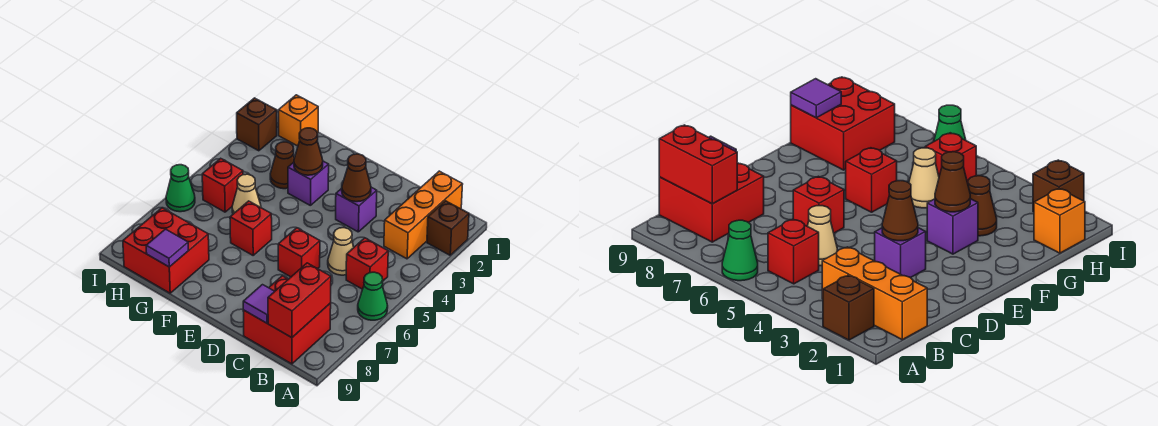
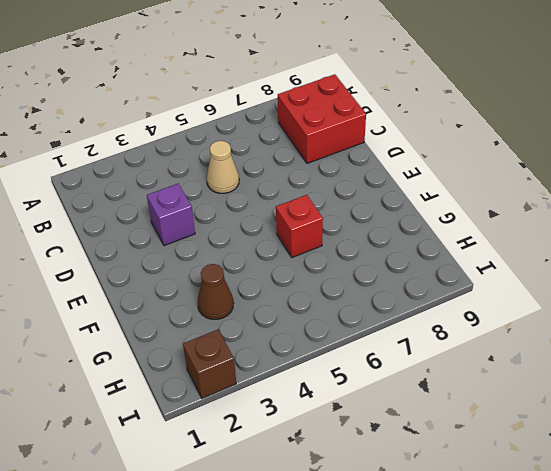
none -> brown brick A2 level 1
none -> green cone A6 level 1
none -> orange brick B1:B3 level 1

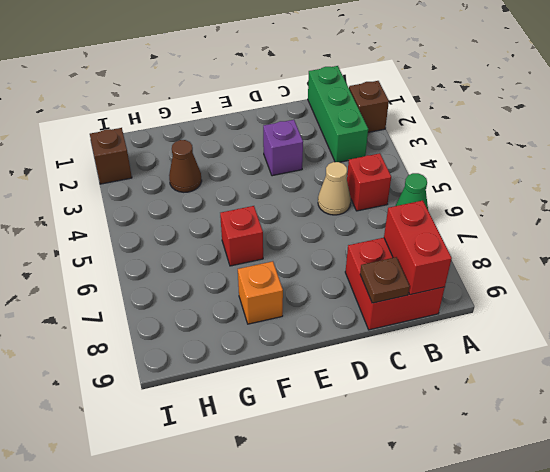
green brick B1:B3 level 1 -> orange brick B1:B3 level 1
brown plate C9 level 2 -> purple tile C9 level 2
orange brick F8 level 1 -> orange brick H1 level 1
none -> red brick D6 level 1
none -> purple brick F3 level 1
none -> tan cone G5 level 1

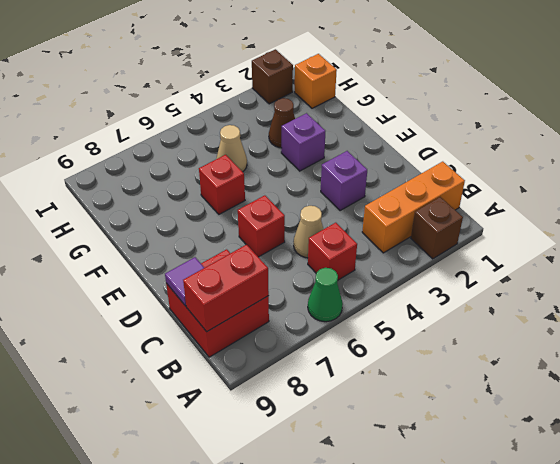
none -> red brick G8:H9 level 1
none -> red brick H5 level 1
none -> green cone I6 level 1

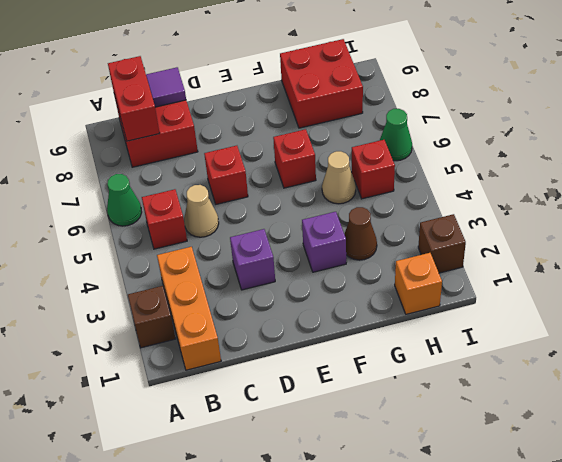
none -> brown cone D3 level 2
none -> brown cone F3 level 2
none -> purple tile G9 level 2

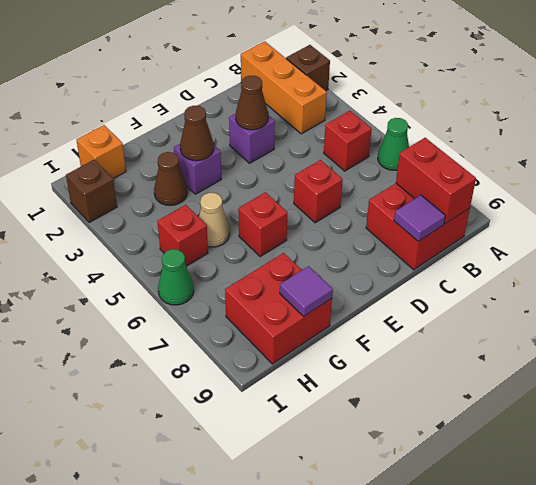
none -> tan cone C5 level 1

